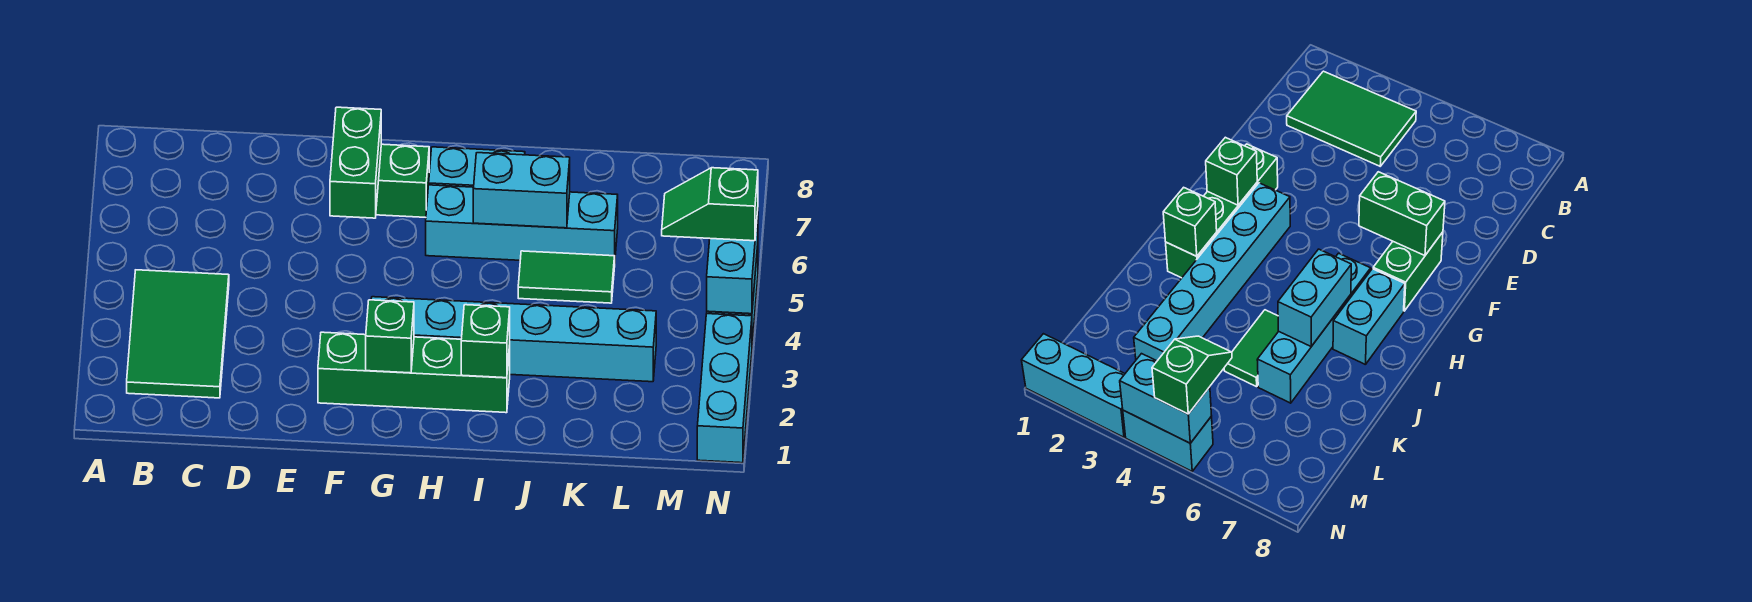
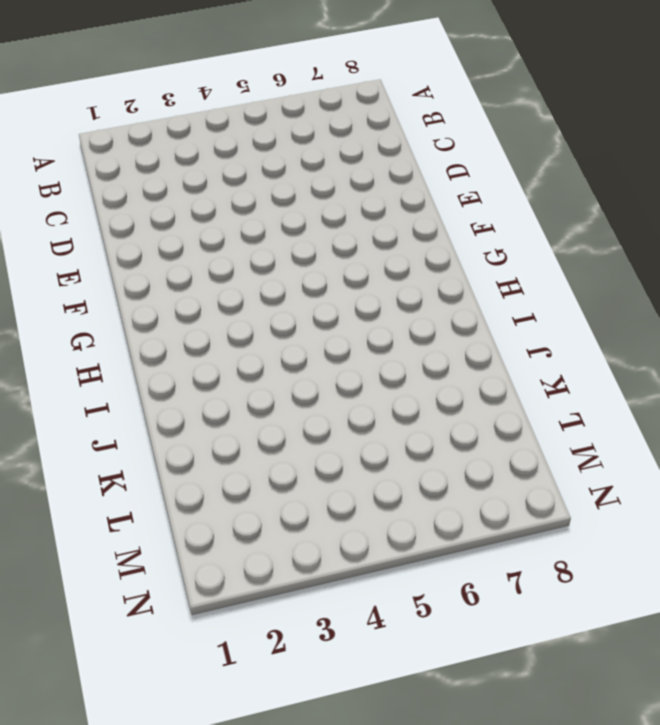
none -> green tile B2:C4 level 1
none -> green brick F2:I2 level 1
none -> green brick F7:G7 level 1

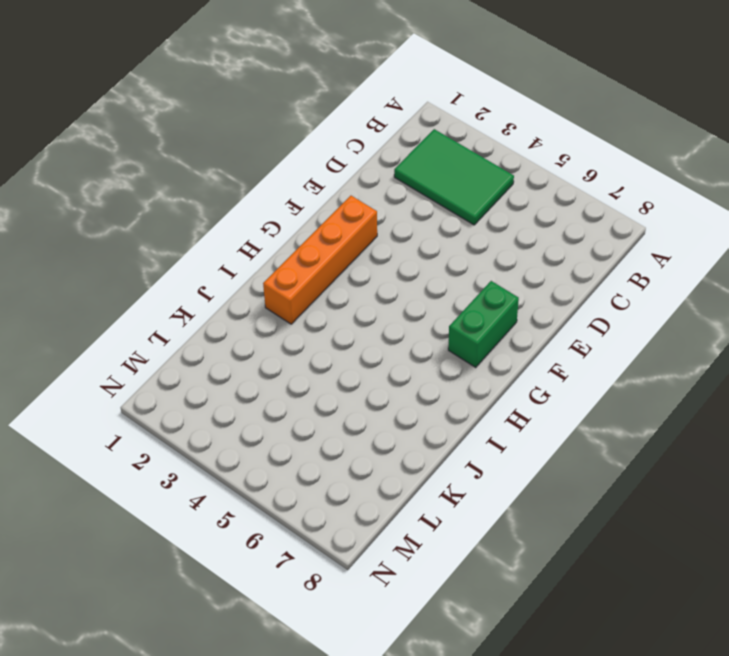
orange brick F2:I2 level 1 -> green brick F2:I2 level 1
none -> cyan brick G3:L3 level 1
none -> cyan brick H6:K6 level 1
none -> cyan brick H7:I7 level 1

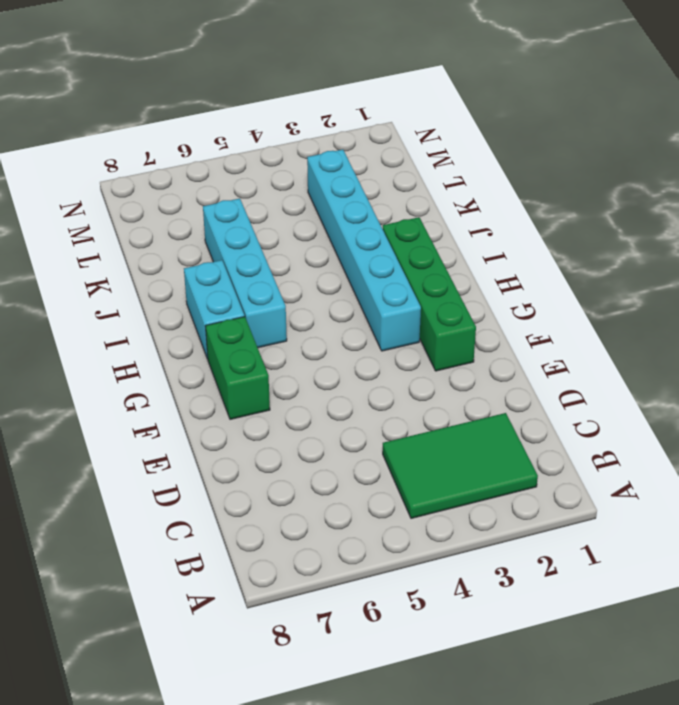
none -> green tile J5:K5 level 1
none -> cyan brick N1:N3 level 1
none -> cyan brick N4:N5 level 1

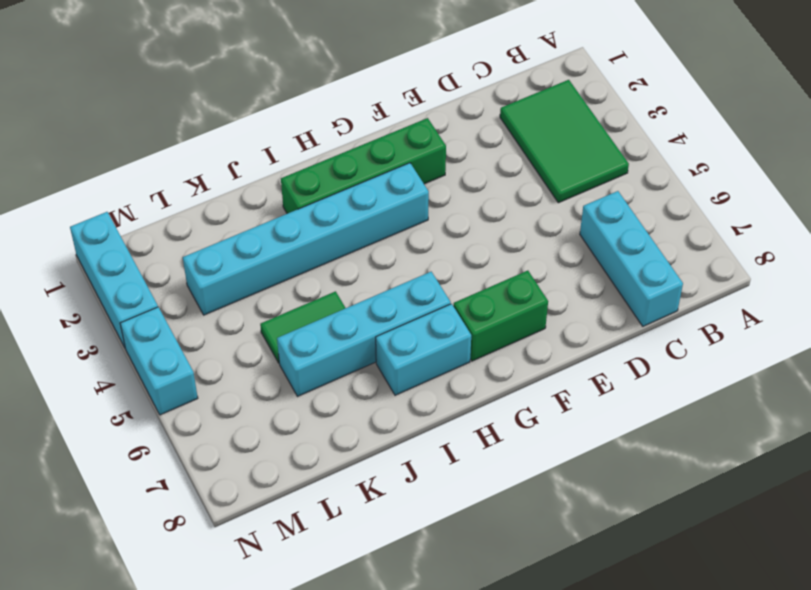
cyan brick C6:C8 level 1 -> none
none -> green brick F6:F7 level 2
none -> green brick G2 level 2
none -> green brick I2 level 2

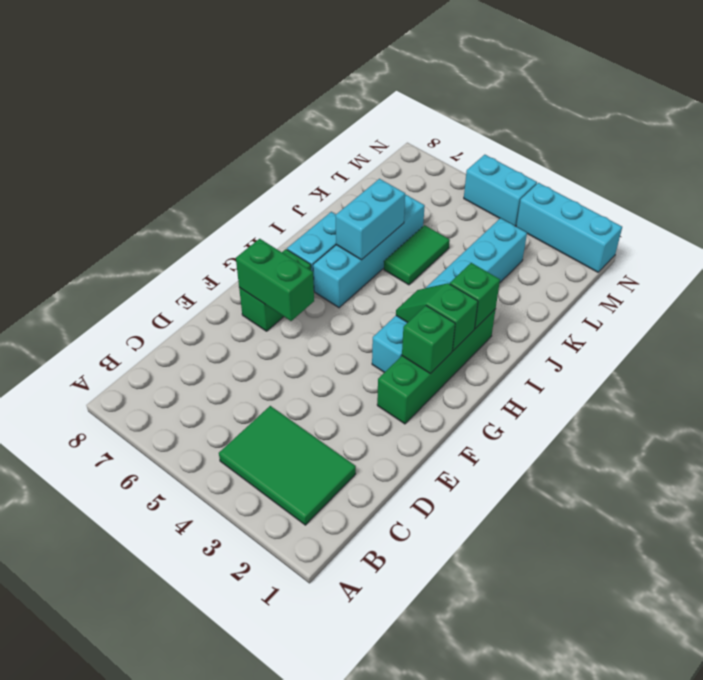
green slope H2:H3 level 2 top 2 -> green slope M5:N5 level 3 top N
none -> cyan brick N4:N5 level 2

